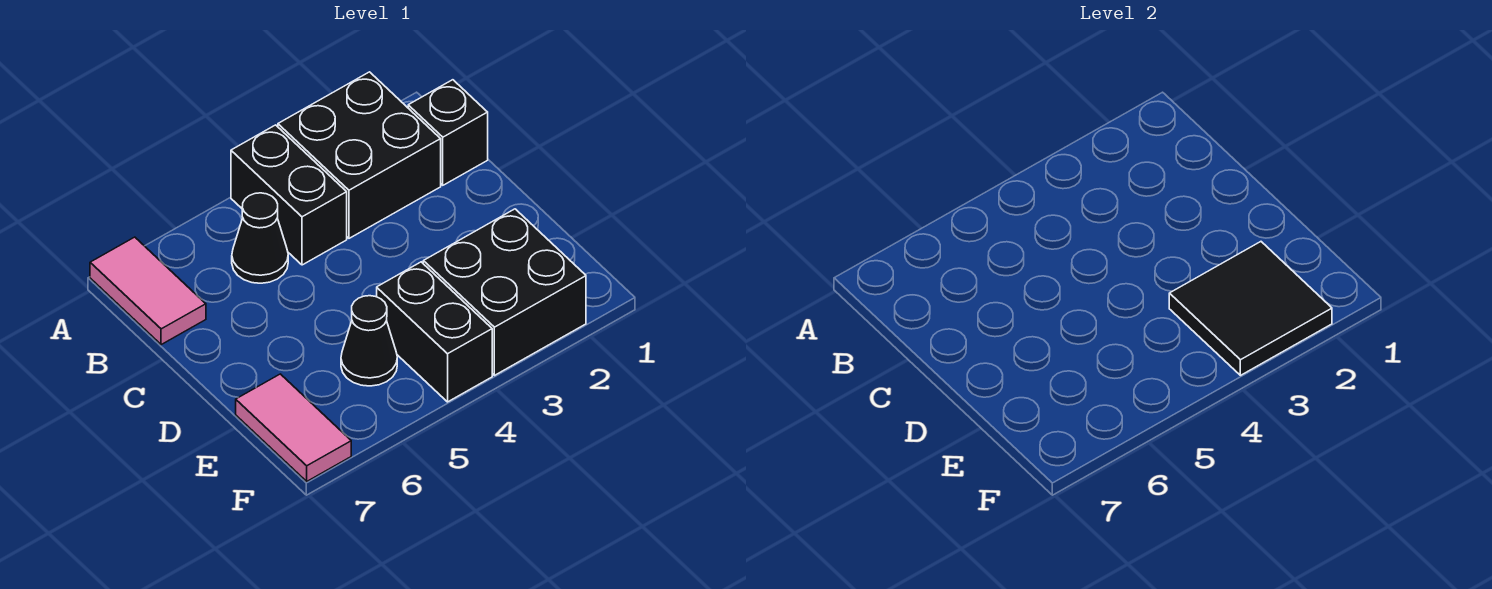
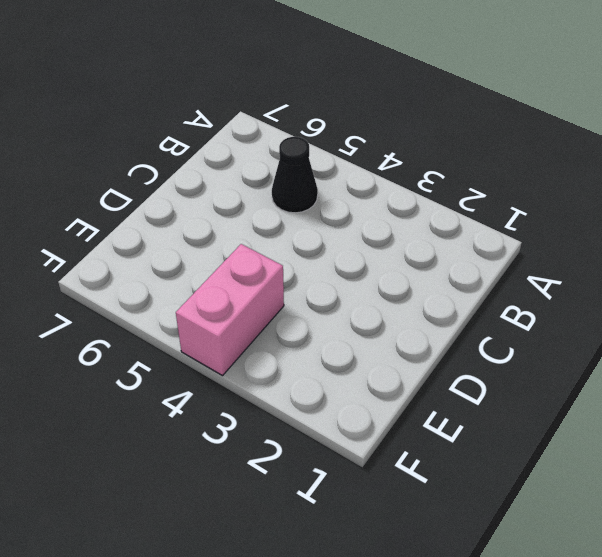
pink brick E4:F4 level 1 -> black brick E4:F4 level 1
none -> black brick A2:B3 level 1
none -> black brick A4:B4 level 1

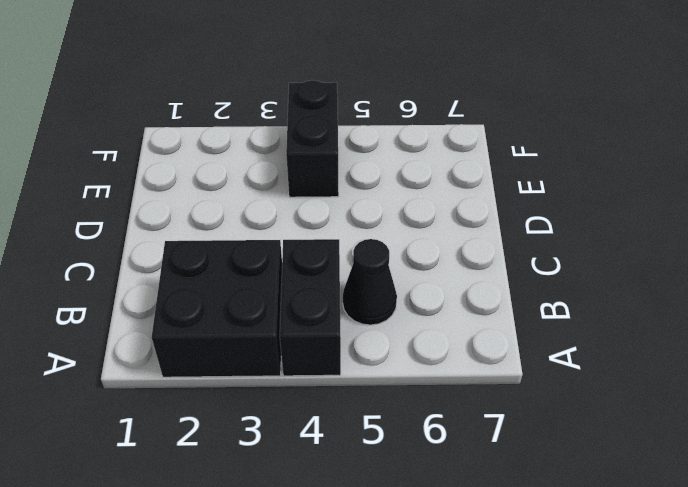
none -> pink tile A7:B7 level 1
none -> black brick B1 level 1

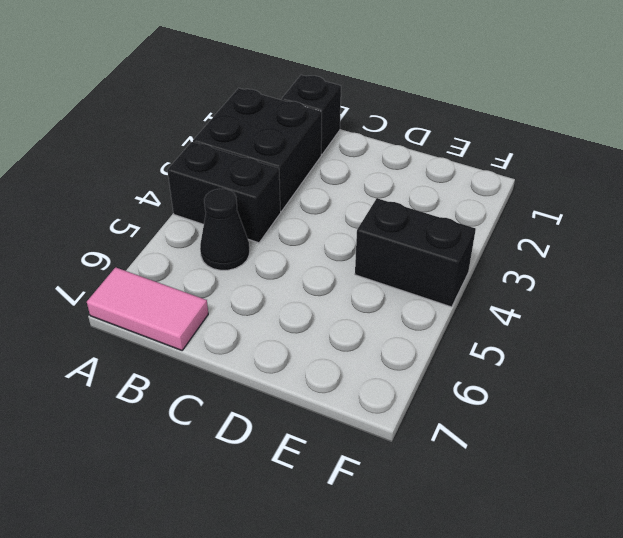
none -> black brick E2:F3 level 1
none -> black cone E5 level 1

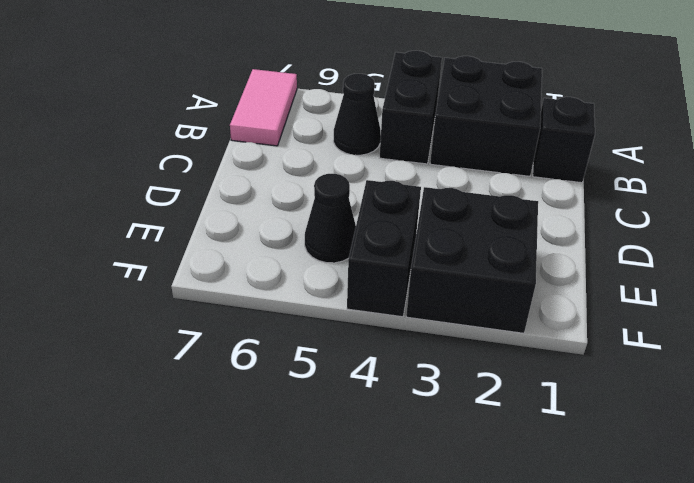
none -> pink tile E7:F7 level 1
none -> black tile E2:F3 level 2

